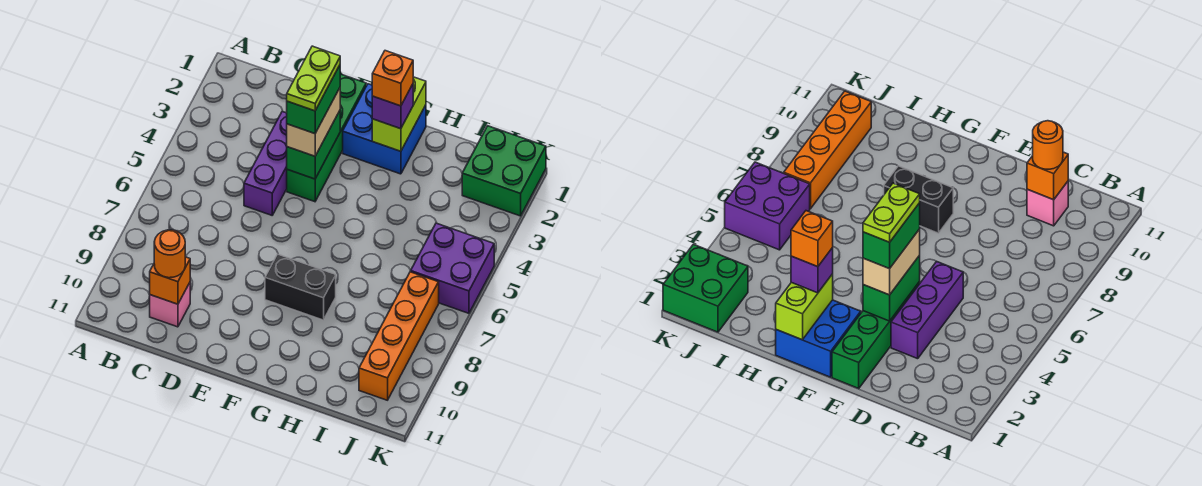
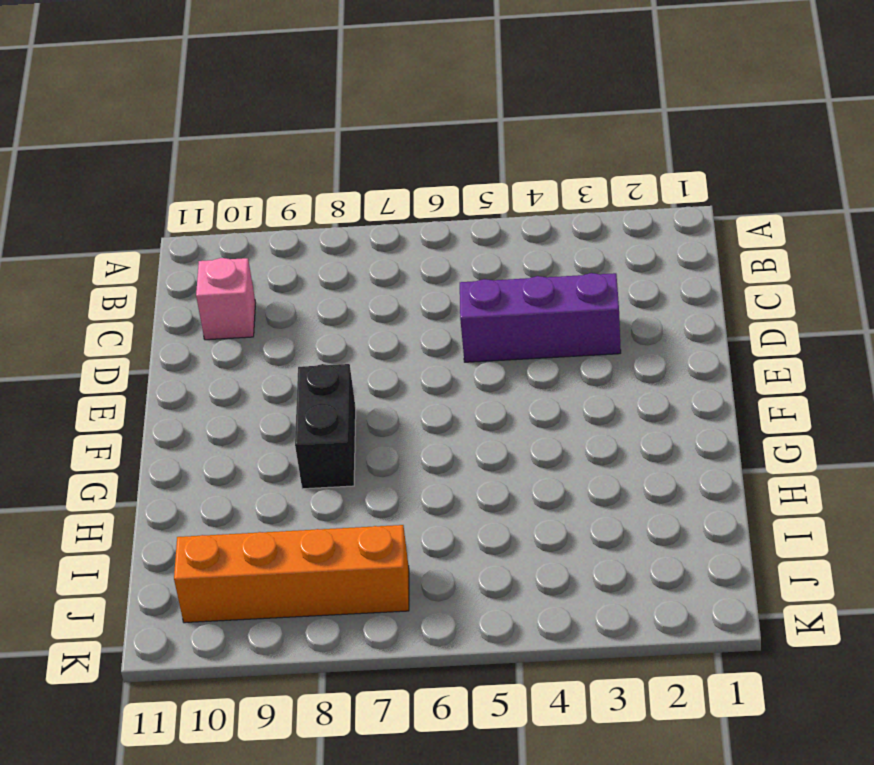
none -> green brick E1:E4 level 1
none -> blue brick F1:G2 level 1
none -> green brick J1:K2 level 1

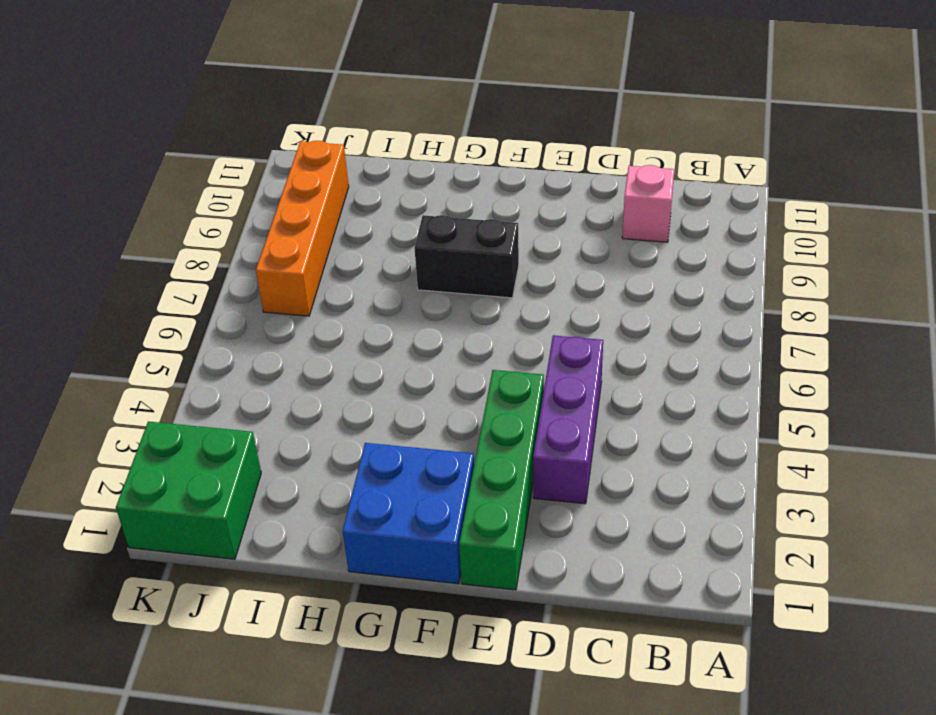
none -> purple brick J5:K6 level 1
none -> orange brick C10 level 2
none -> green brick E3:E4 level 2

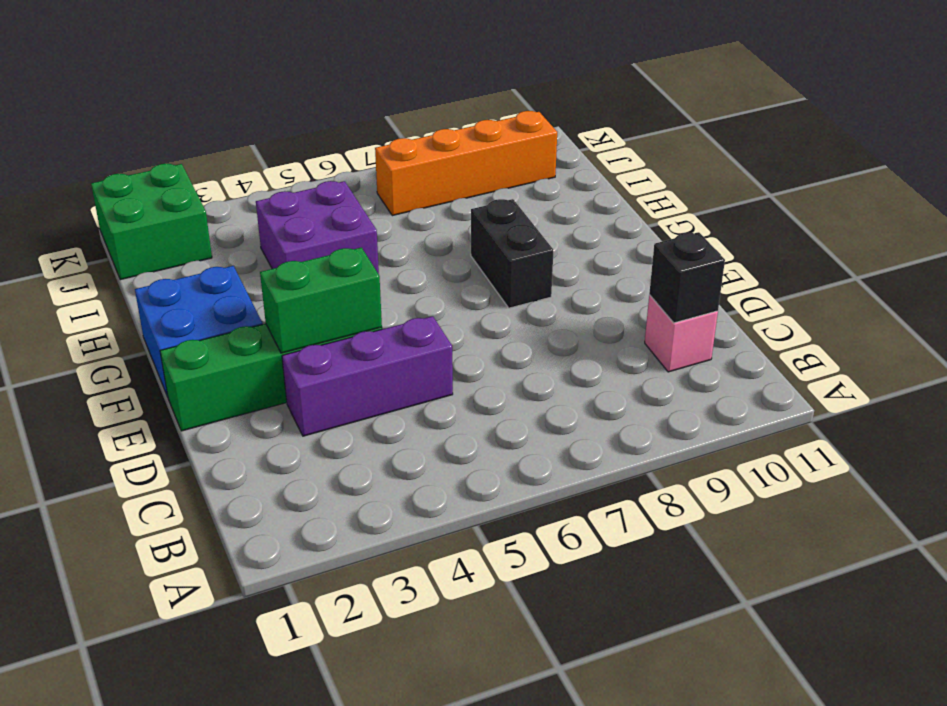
black brick C10 level 2 -> orange brick C10 level 2
purple brick H4:I5 level 1 -> purple brick J5:K6 level 1
none -> lime brick G1:G2 level 2
none -> orange round brick C10 level 3
none -> tan brick E3:E4 level 3

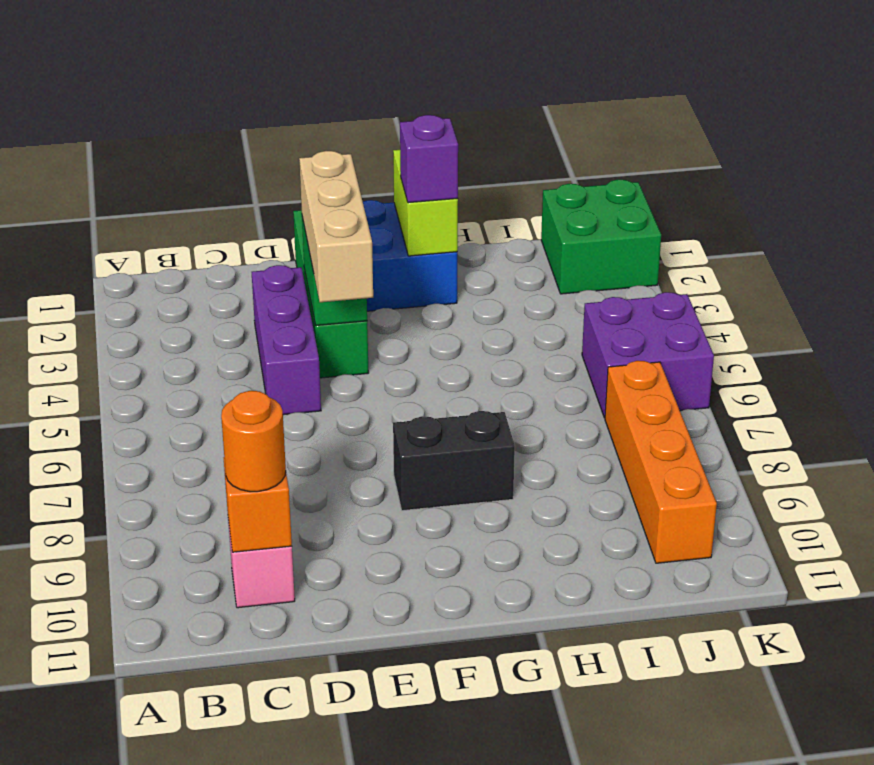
tan brick E3:E5 level 3 -> tan brick E3:E4 level 3
none -> green brick E3:E4 level 4
none -> orange brick G2 level 4
none -> lime plate E3:E4 level 5

